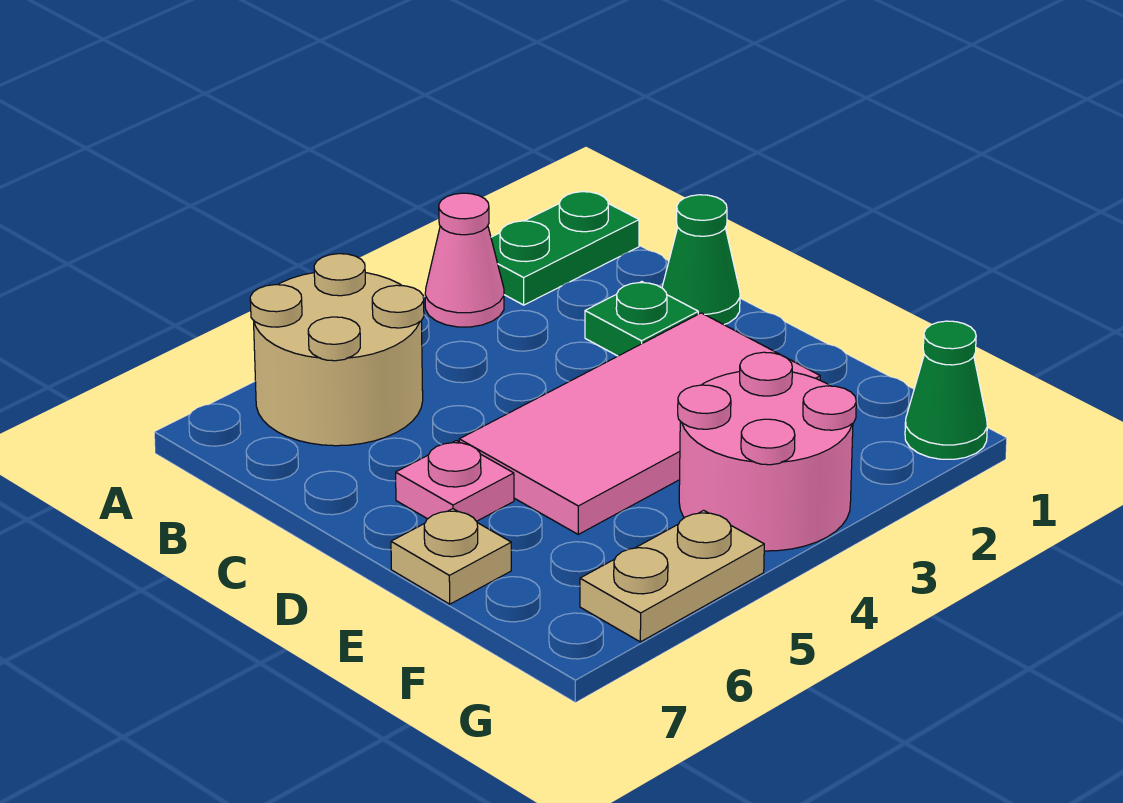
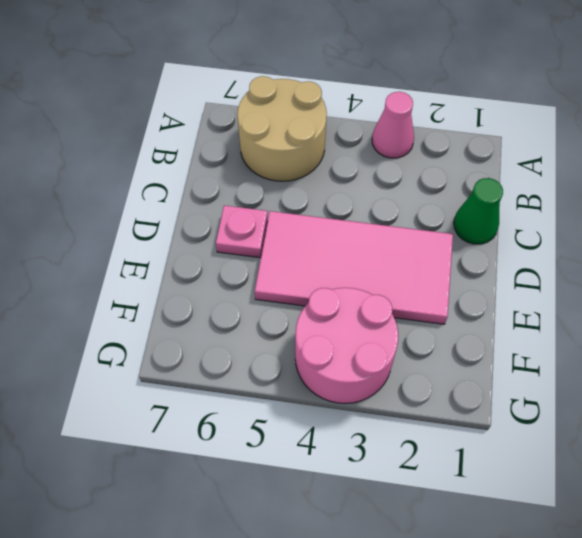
none -> green plate A1:A2 level 1
none -> green plate C2 level 1

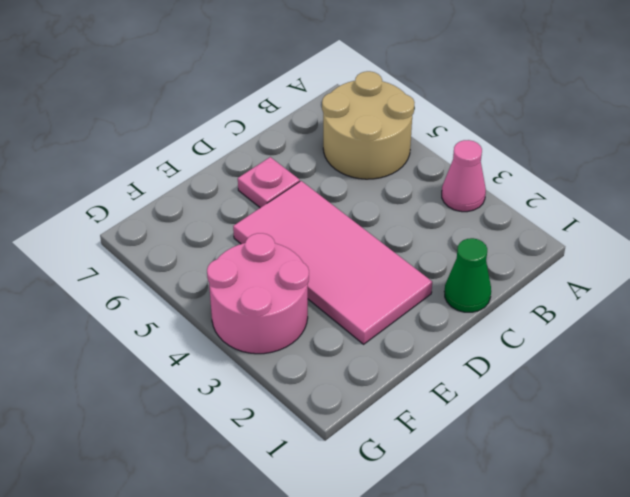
none -> green plate A1:A2 level 1
none -> green plate C2 level 1

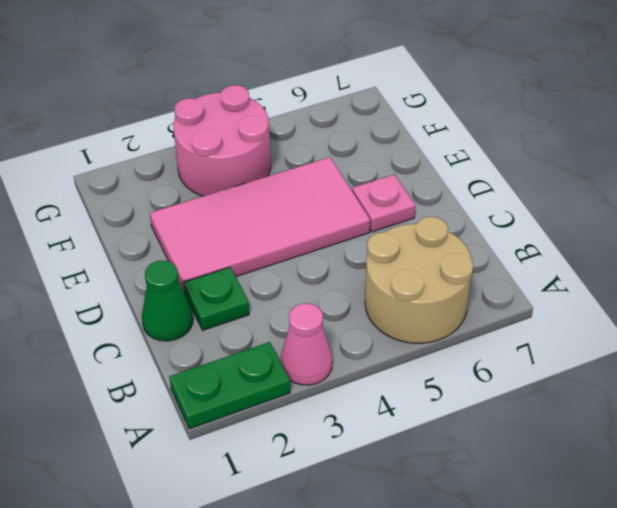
none -> tan plate E7 level 1
none -> green cone G1 level 1

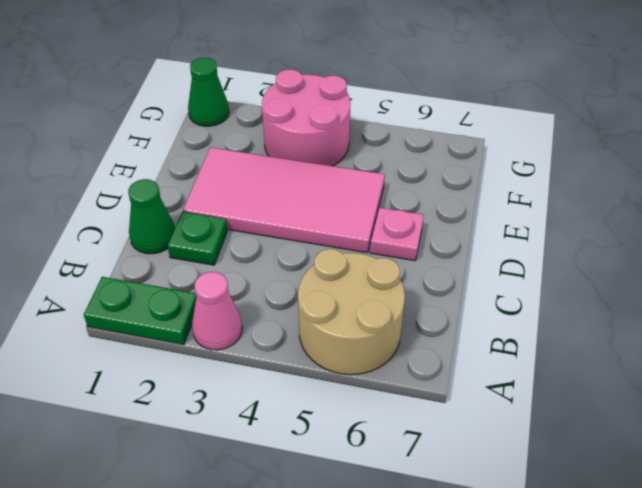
none -> tan plate E7 level 1
none -> tan plate G5:G6 level 1

